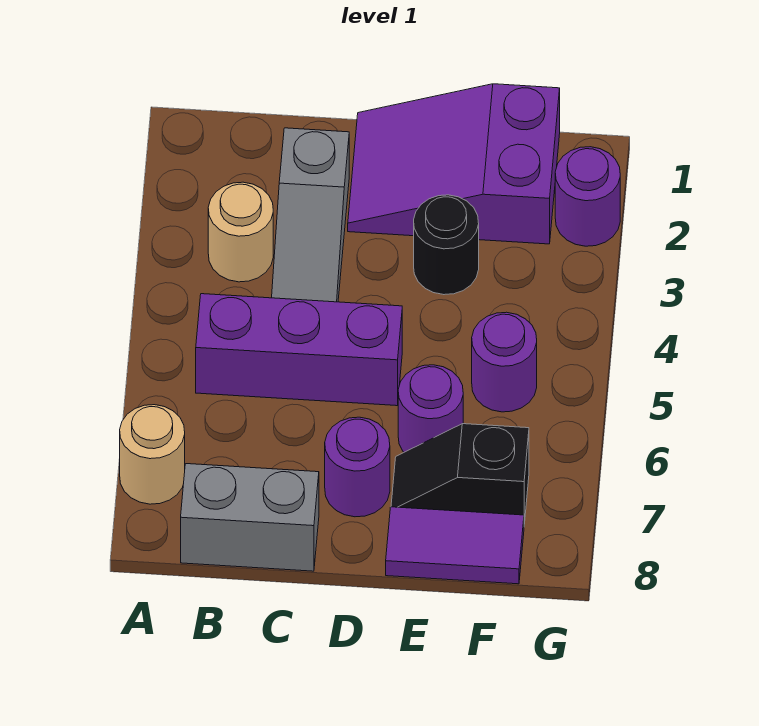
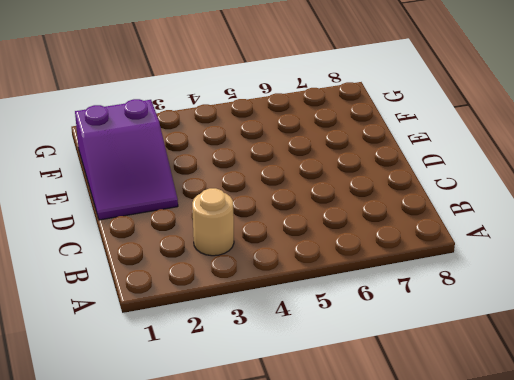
none -> tan round brick A7 level 1
none -> purple brick B5:D5 level 1
none -> grey brick B8:C8 level 1

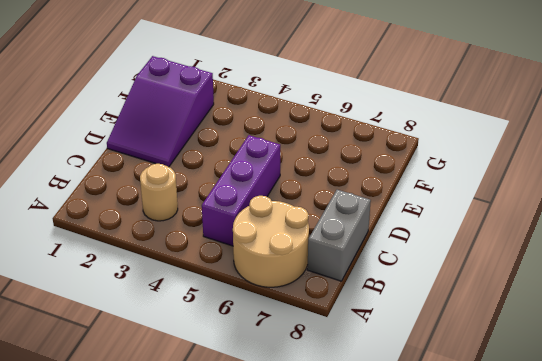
tan round brick A6:B7 level 1 -> tan round brick A7 level 1
none -> grey slope C2:C4 level 1 top 2
none -> purple round brick D7 level 1
none -> black round brick E3 level 1

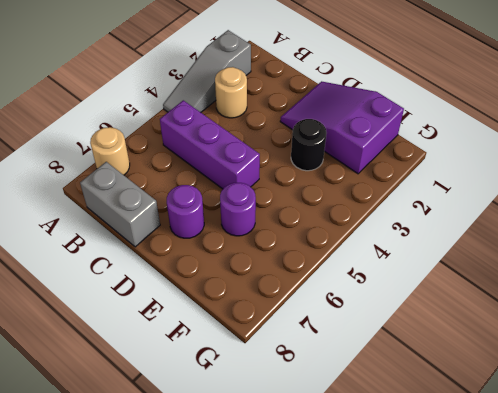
grey slope A2:A4 level 1 top 2 -> grey slope C2:C4 level 1 top 2
none -> black slope E7:F7 level 1 top F
none -> purple tile E8:F8 level 1
none -> purple round brick F5 level 1

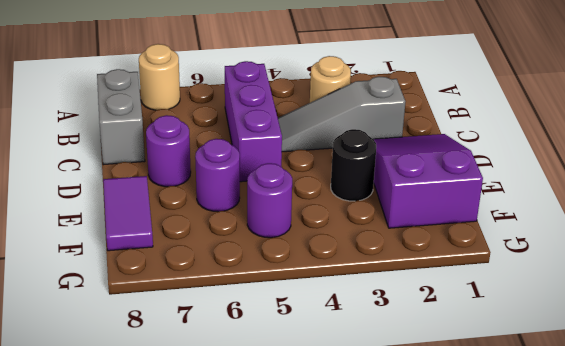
none -> black slope E7:F7 level 1 top F
none -> purple round brick G2 level 1

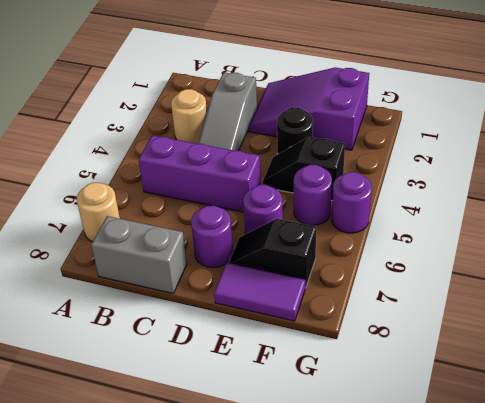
black slope E4:F4 level 1 top F -> none
purple round brick G5 level 1 -> purple round brick G2 level 1

